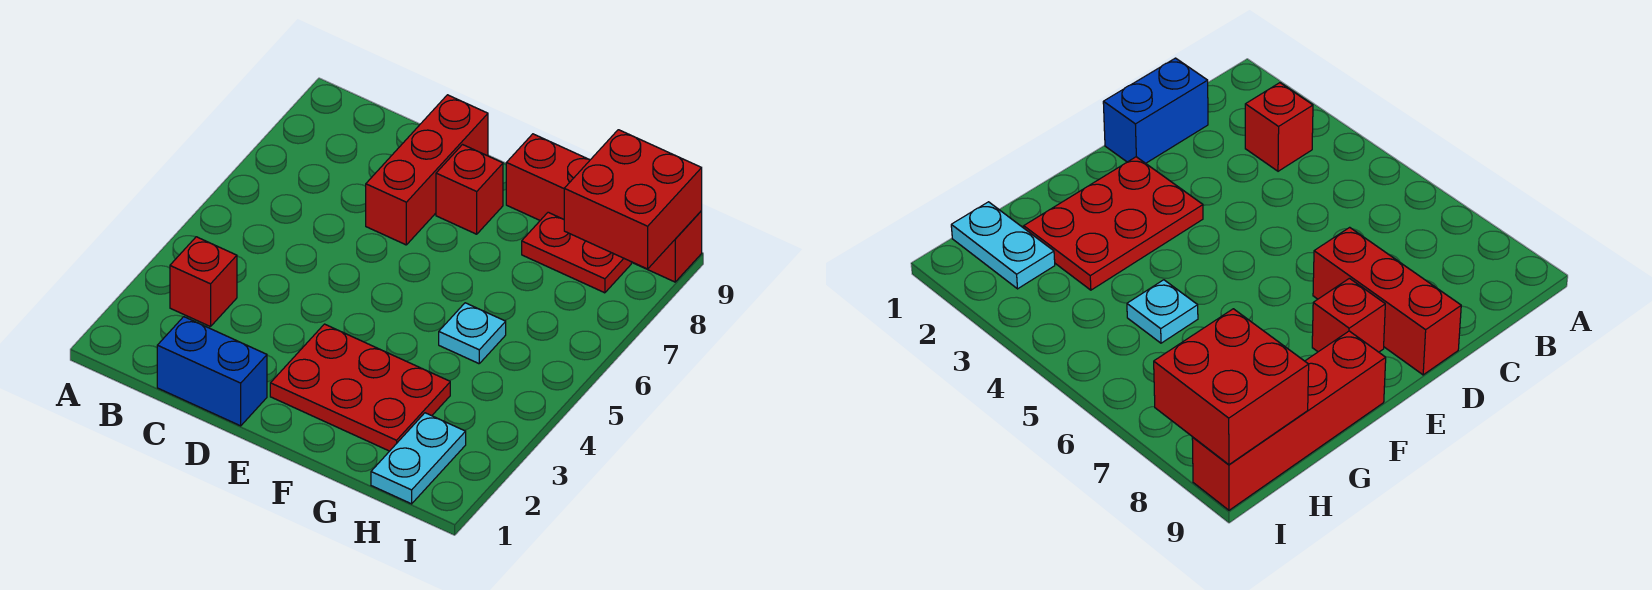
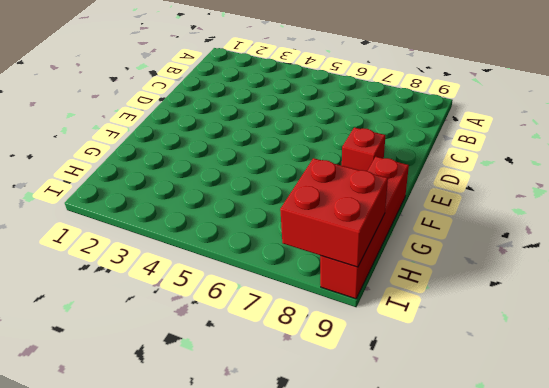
none -> red brick B3 level 1
none -> blue brick C1:D1 level 1

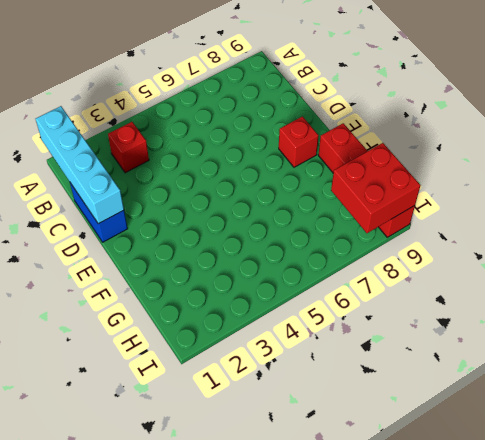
cyan brick A1:D1 level 2 -> none
none -> red brick D7:D9 level 1
none -> red plate E2:G3 level 1

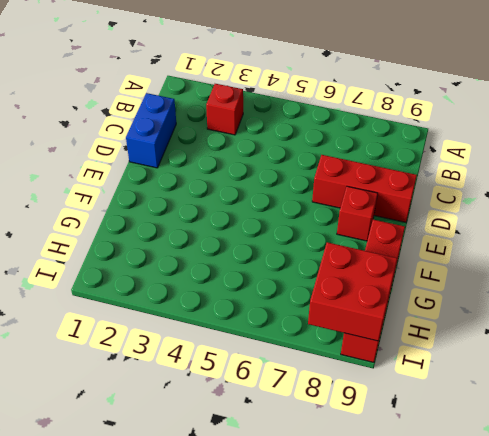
none -> red plate E2:G3 level 1
none -> cyan plate G5 level 1

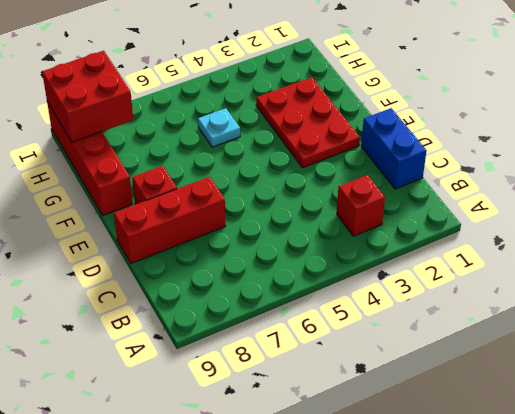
none -> red plate G8:H8 level 1
none -> cyan plate H1:H2 level 1

